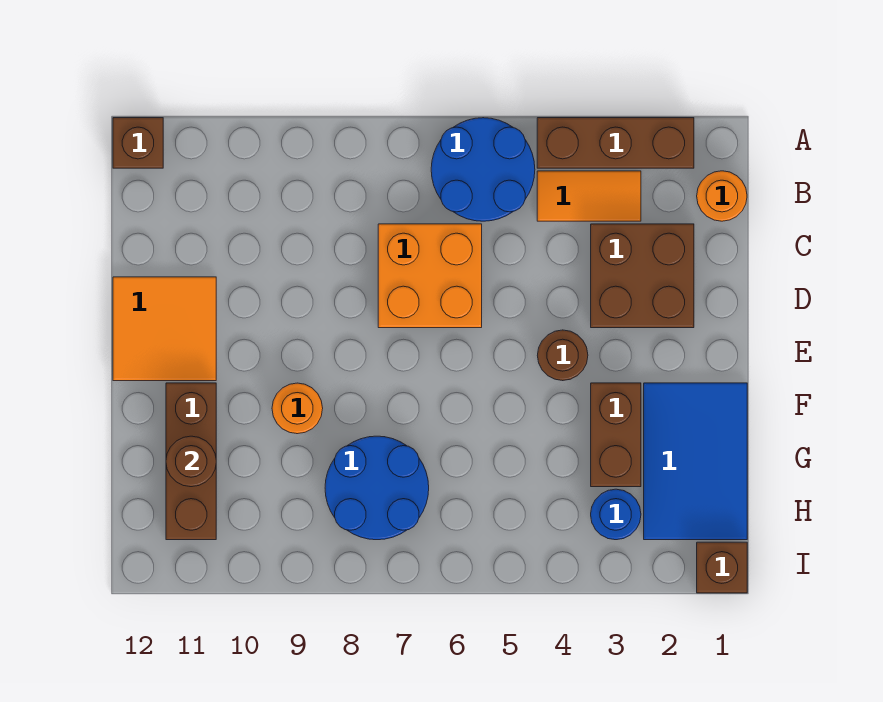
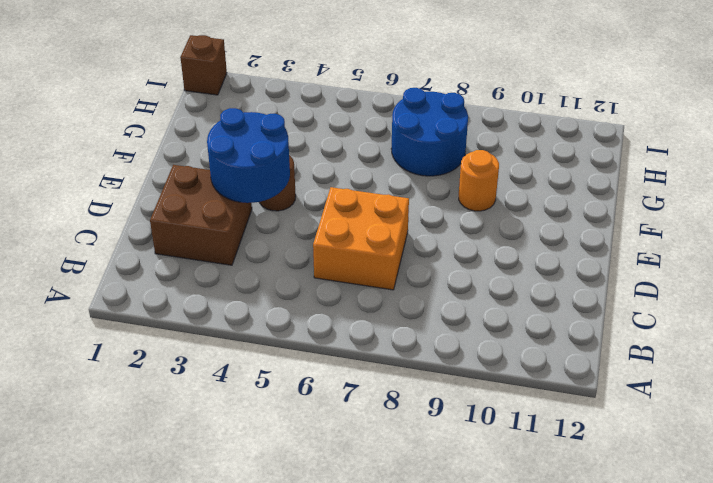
blue round brick D3:E4 level 2 -> blue round brick A5:B6 level 1
none -> brown brick A2:A4 level 1
none -> brown brick A12 level 1
none -> orange round brick B1 level 1

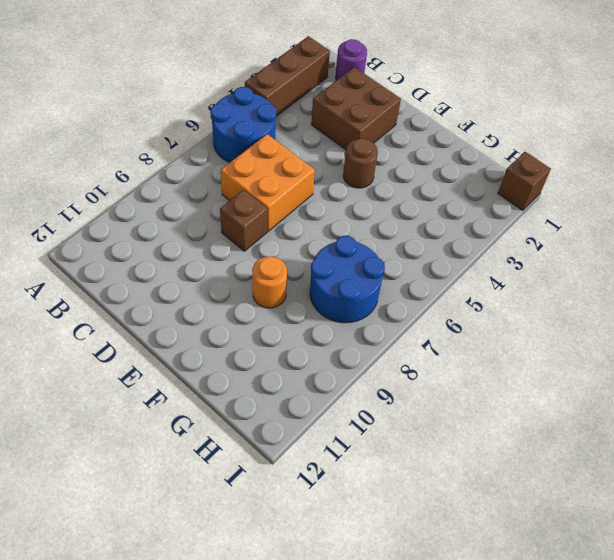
purple round brick B1 level 1 -> orange round brick B1 level 1
brown brick D8 level 1 -> brown brick A12 level 1
none -> orange tile B3:B4 level 1
none -> orange tile D11:E12 level 1
none -> blue tile F1:H2 level 1

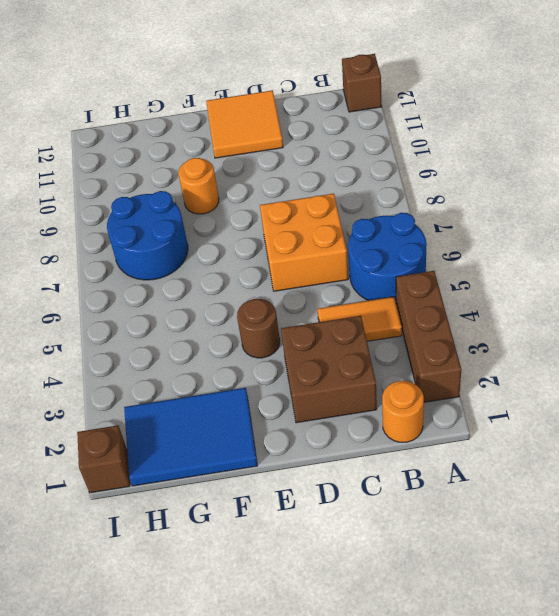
orange tile B4:C4 level 1 -> orange tile B3:B4 level 1
none -> brown brick F3:G3 level 1
none -> brown brick F11:H11 level 1
none -> blue round brick H3 level 1

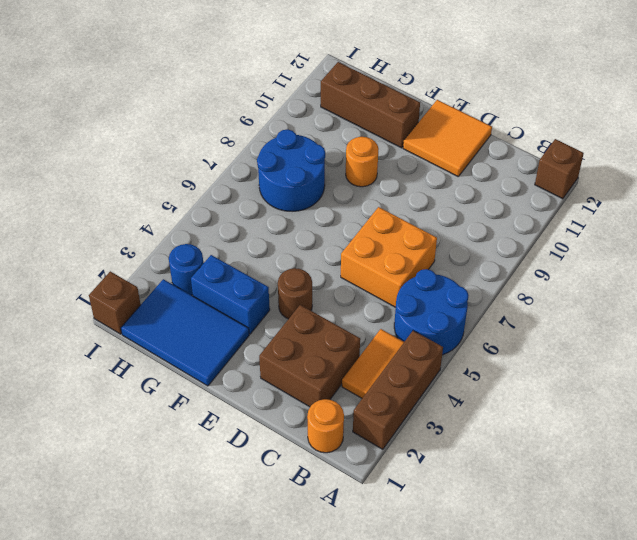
blue brick F3:G3 level 1 -> brown brick F3:G3 level 1
none -> brown round brick G11 level 2

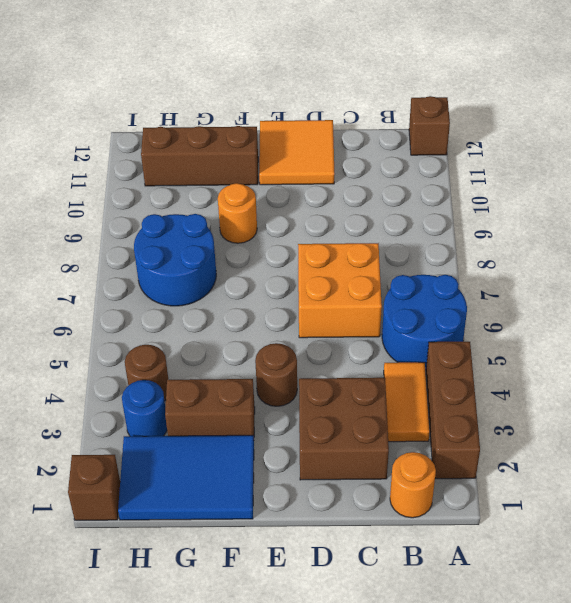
brown round brick H4 level 1 -> brown round brick G11 level 2

